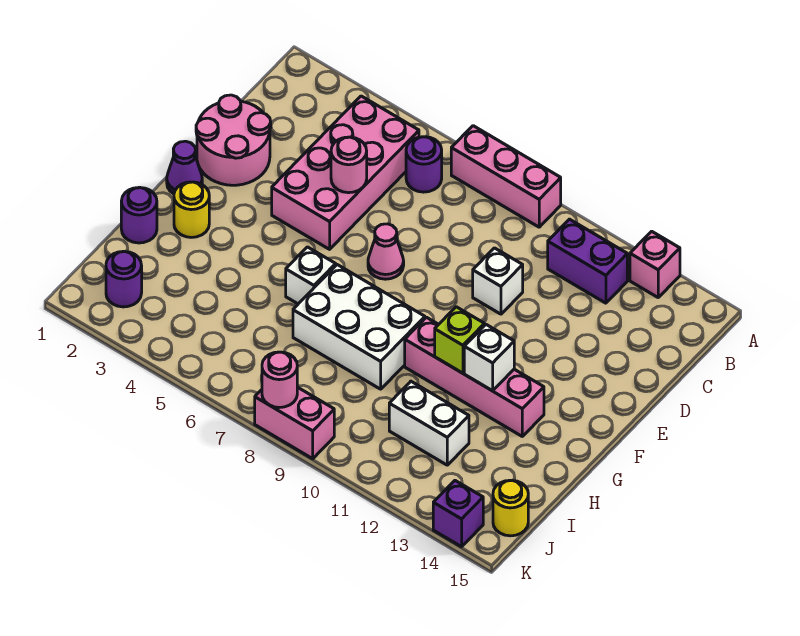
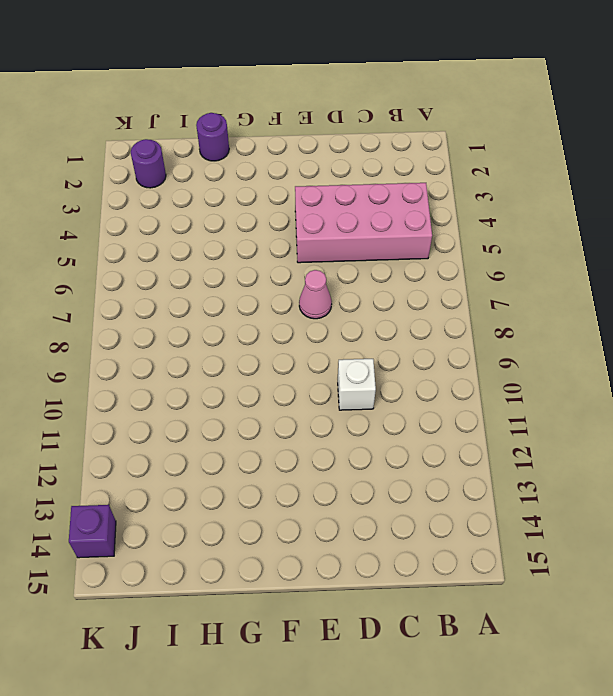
none -> pink brick A7:A9 level 1
none -> pink brick A13 level 1
none -> purple round brick B6 level 1

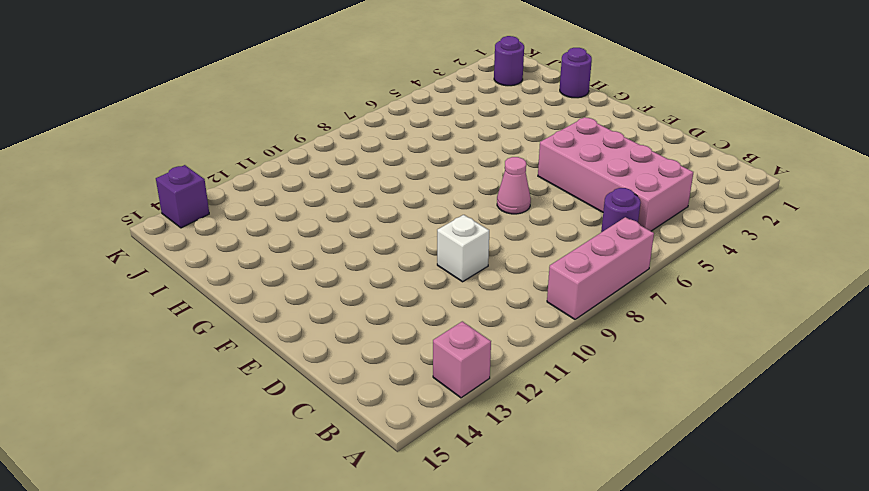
none -> purple brick B11:B12 level 1
none -> pink round brick D1:E2 level 1
none -> purple cone F1 level 1

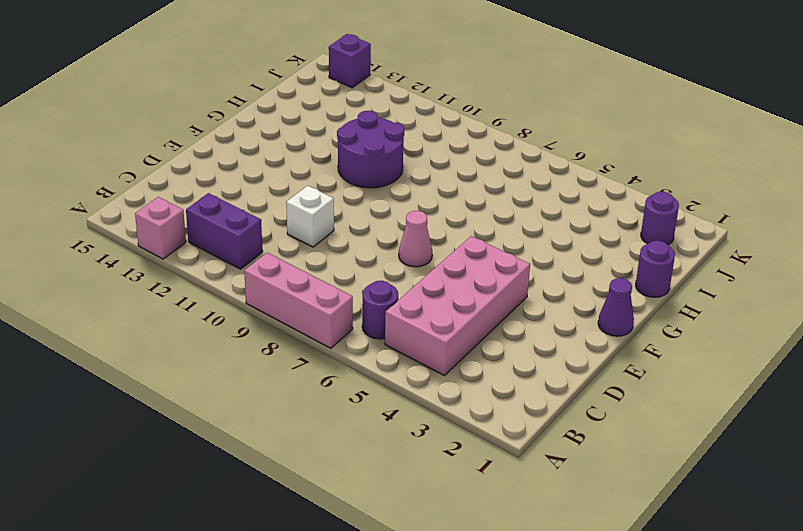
purple round brick G10:H11 level 1 -> pink brick G10:G13 level 1
none -> pink round brick D1:E2 level 1
none -> yellow round brick G2 level 1
none -> white brick G6 level 1

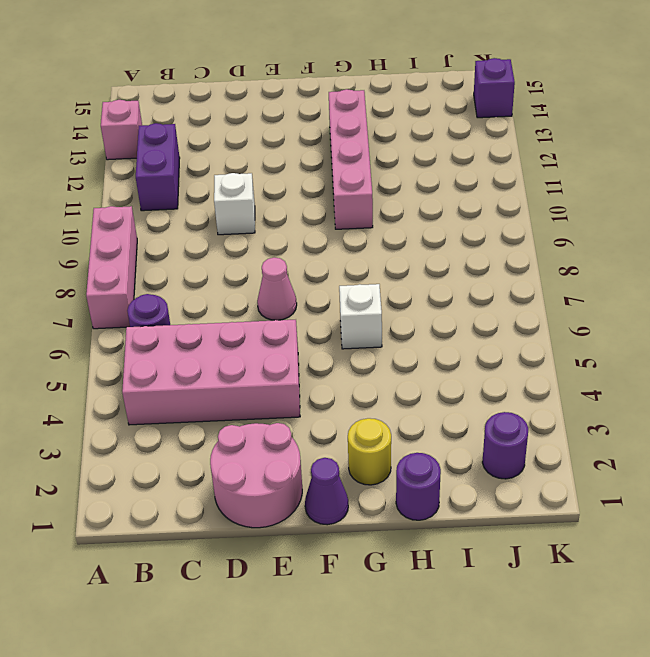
none -> white brick G7:H9 level 1
none -> white brick I11:I12 level 1
none -> yellow round brick J15 level 1

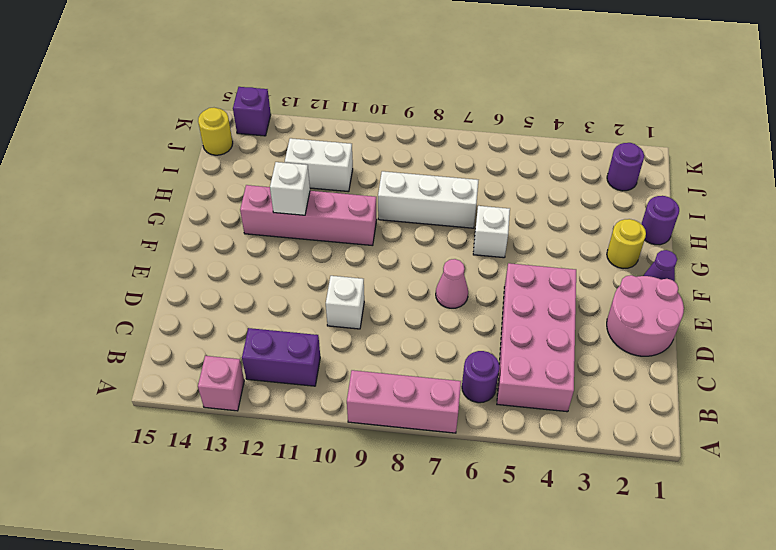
white brick H7:H9 level 1 -> white brick G7:H9 level 1
none -> pink brick K8:K9 level 1
none -> pink round brick D5 level 2
none -> lime brick G11 level 2

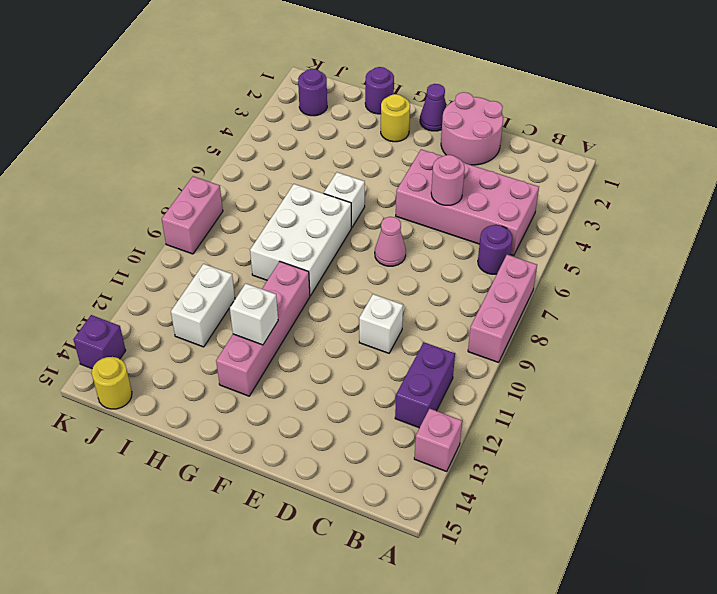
none -> lime brick G11 level 2
none -> pink round brick K8 level 2

